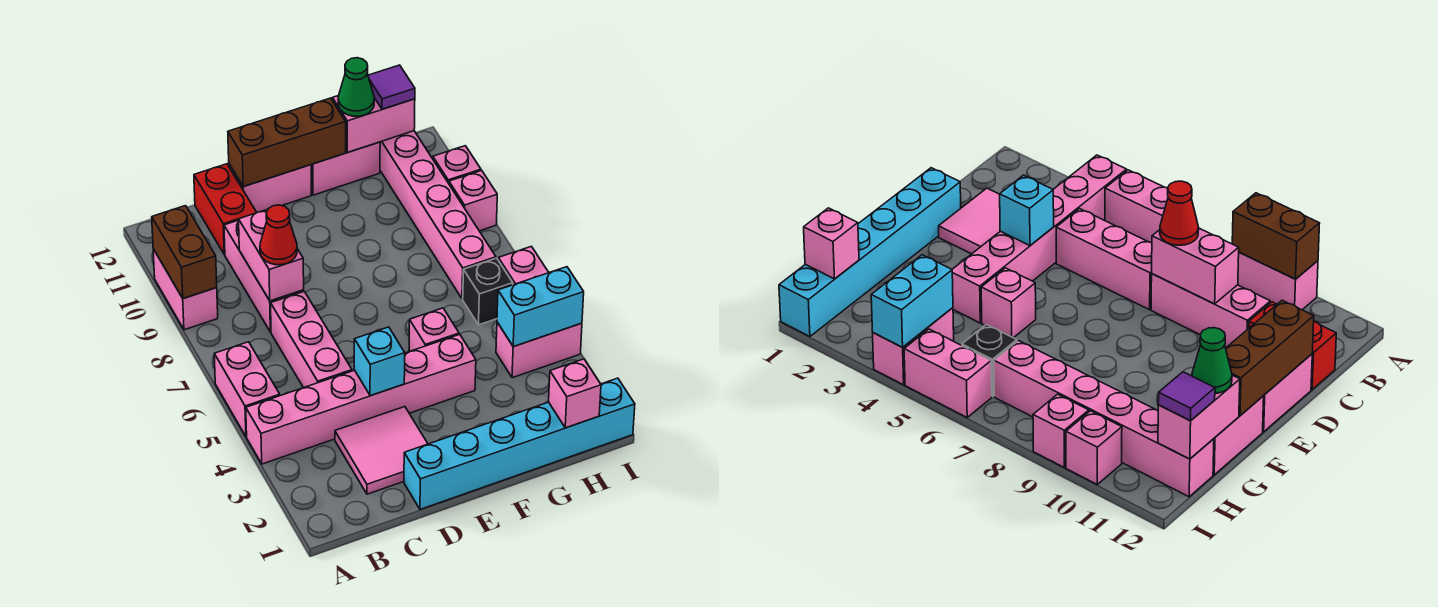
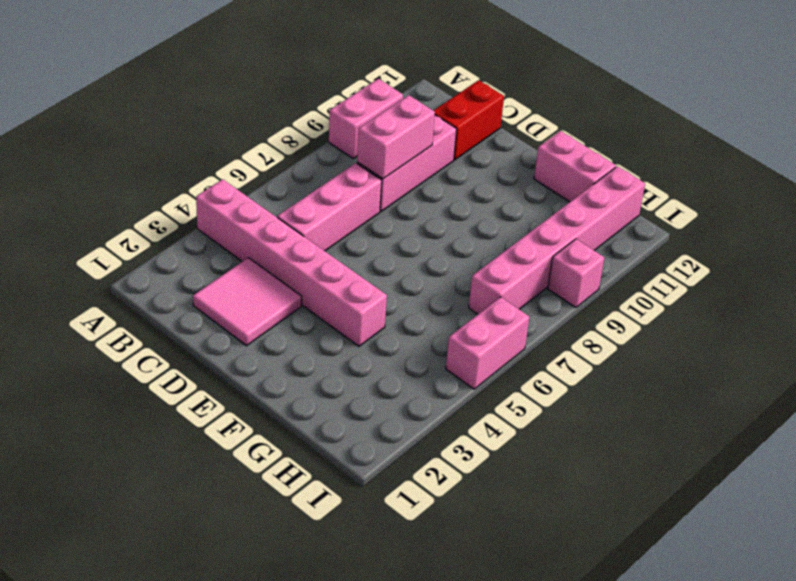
none -> pink brick A5:A6 level 1
none -> cyan brick D1:I1 level 1
none -> pink brick D12:E12 level 1

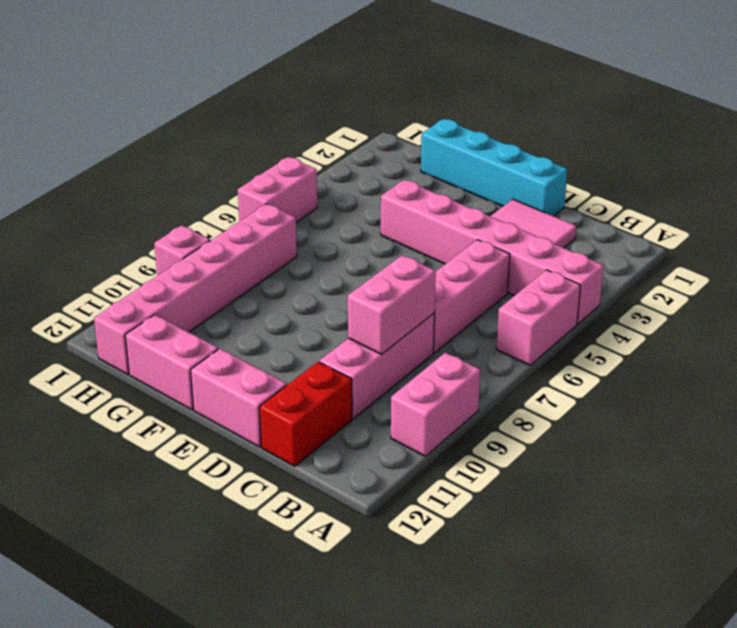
cyan brick D1:G1 level 1 -> cyan brick D1:I1 level 1
none -> pink brick F5 level 1
none -> pink brick H4:I4 level 1
none -> black brick H6 level 1

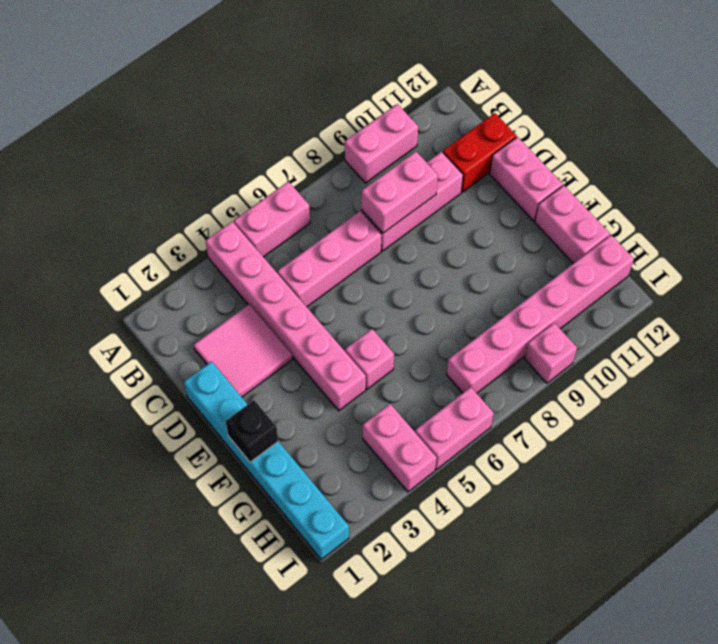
black brick F1 level 2 -> black brick H6 level 1
none -> pink brick I10 level 1
none -> brown brick A9:A10 level 2
none -> cyan brick D4 level 2

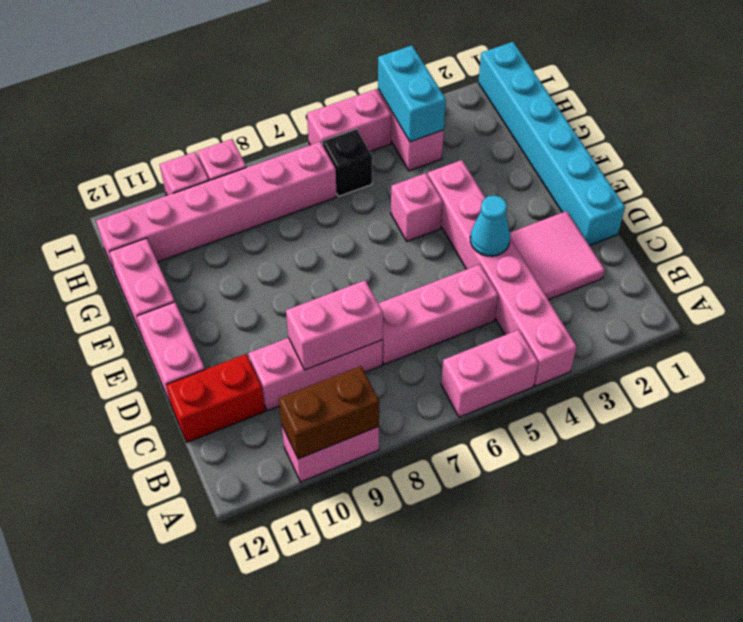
cyan cone D4 level 2 -> cyan brick D4 level 2
none -> brown brick D12:F12 level 2
none -> pink brick G12:H12 level 2
none -> pink brick H1 level 2

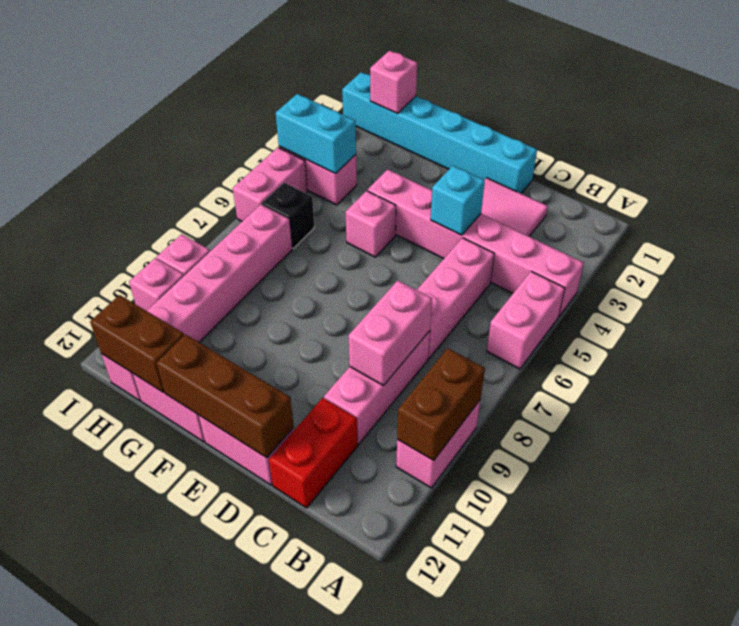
brown brick G12:H12 level 2 -> pink brick G12:H12 level 2
none -> red cone C8 level 3
none -> green cone G12 level 3
none -> purple tile H12 level 3

